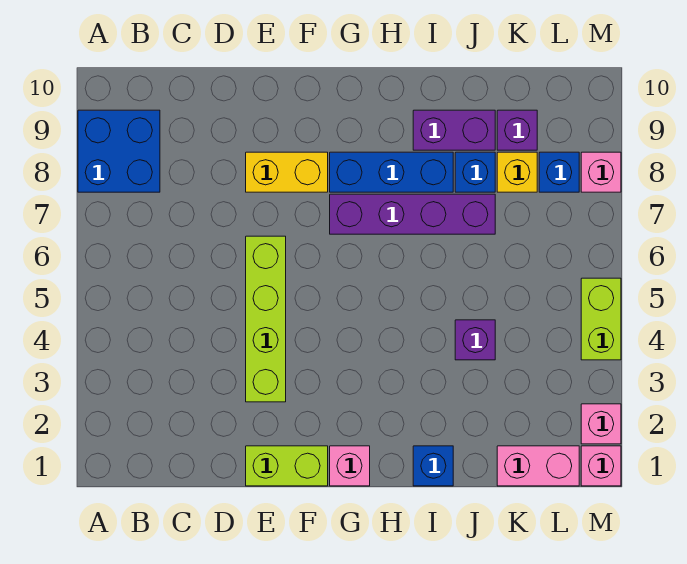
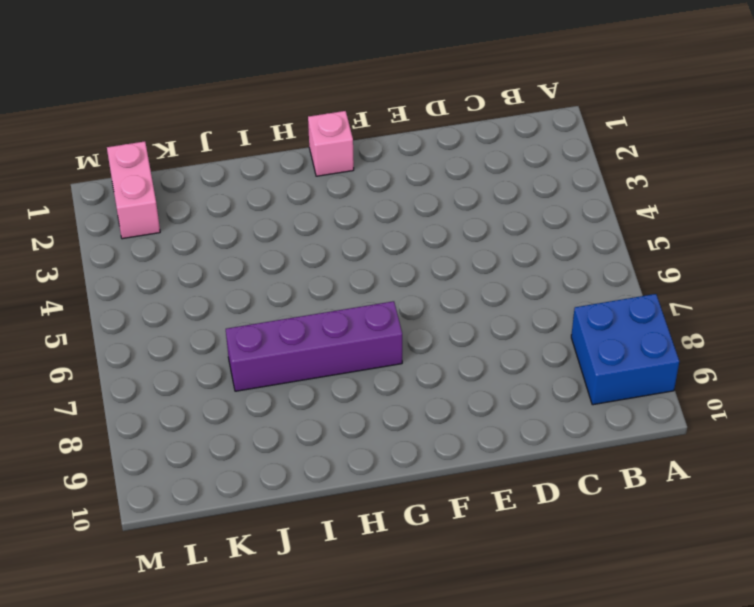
pink brick L1:L2 level 1 -> pink brick K1:L1 level 1
none -> lime brick E1:F1 level 1
none -> lime brick E3:E6 level 1
none -> yellow brick E8:F8 level 1

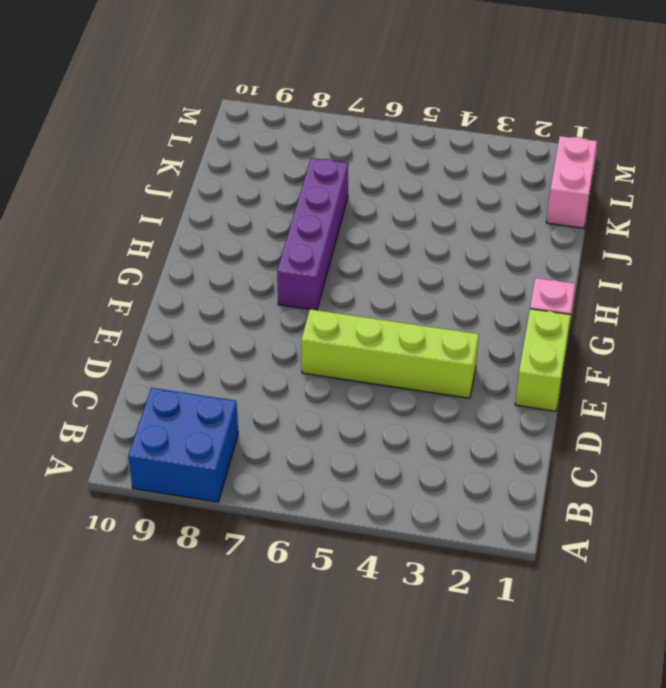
none -> yellow brick E8:F8 level 1
none -> blue brick G8:I8 level 1
none -> blue brick I1 level 1

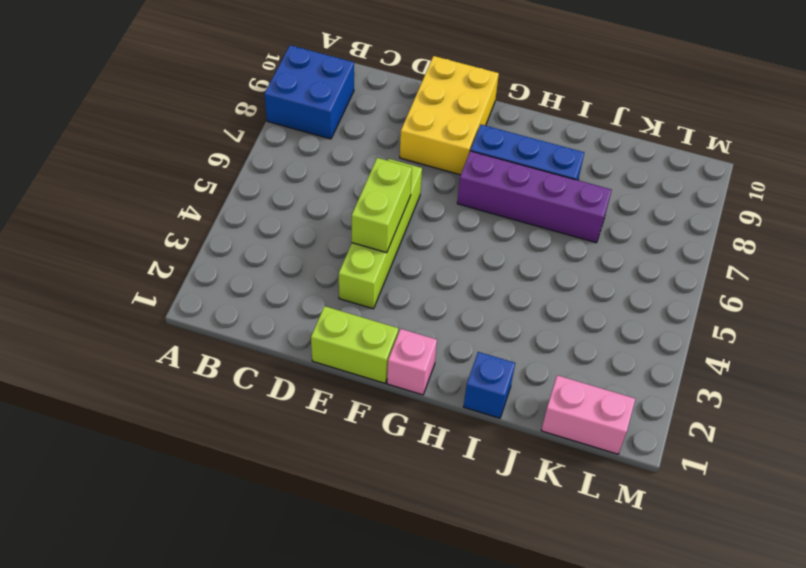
lime brick E4:E5 level 2 -> lime brick M4:M5 level 1
yellow brick E8:F10 level 1 -> yellow brick E8:F8 level 1
none -> purple brick I9:J9 level 1
none -> purple brick J4 level 1
none -> blue brick J8 level 1

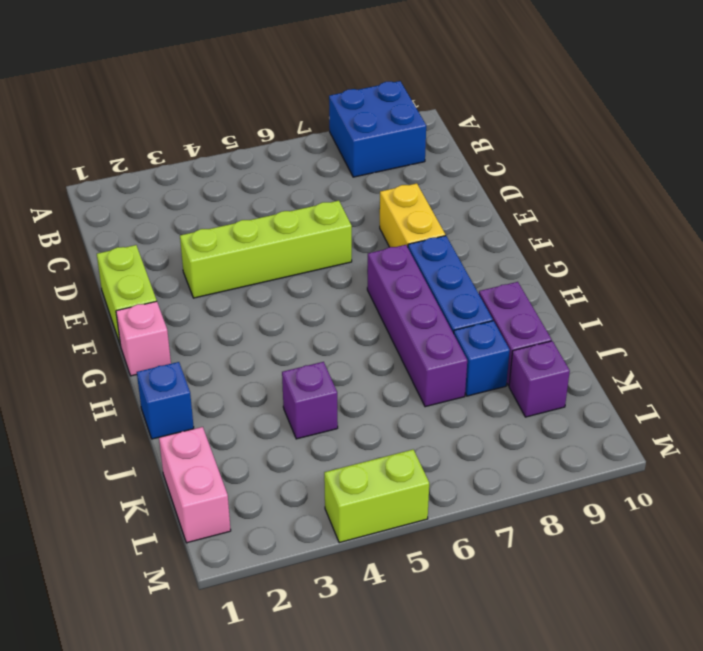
none -> yellow brick K8 level 1
none -> blue brick L8 level 1
none -> pink brick M1 level 1

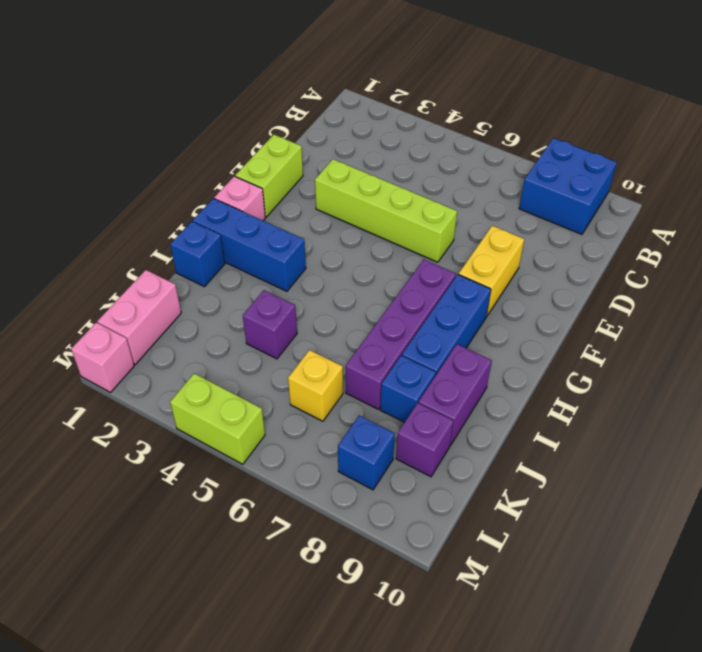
blue brick H1:H3 level 1 -> none
yellow brick K6 level 1 -> yellow brick K8 level 1
none -> pink brick M2 level 1
none -> pink brick M8 level 1

